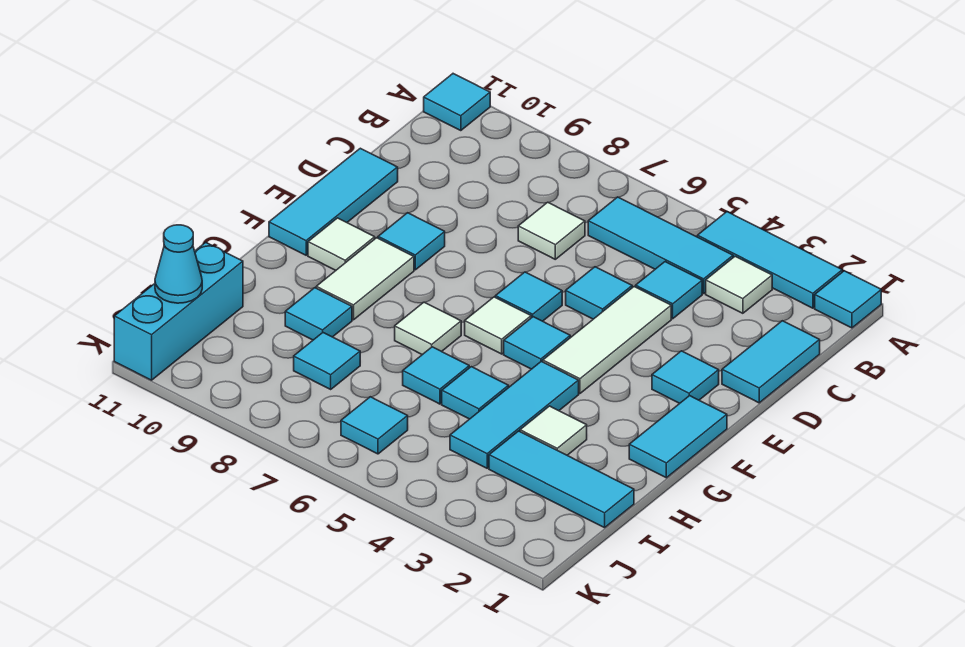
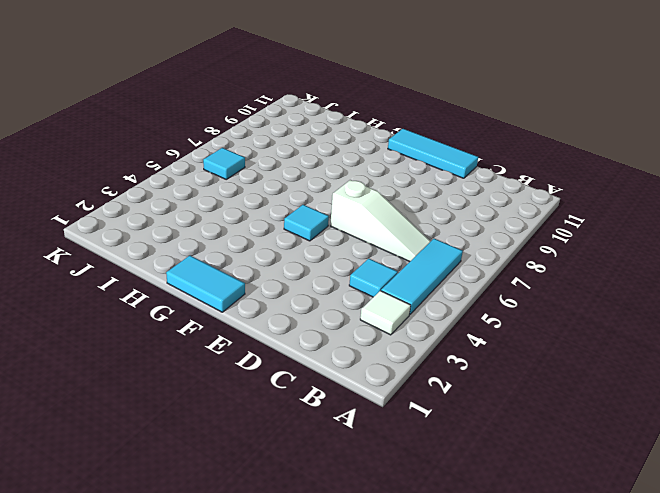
white slope C6:E6 level 1 top E -> cyan tile E6 level 1
none -> cyan tile A1 level 1
none -> cyan tile A2:A4 level 1
none -> cyan tile A11 level 1
none -> cyan tile C1:D1 level 1

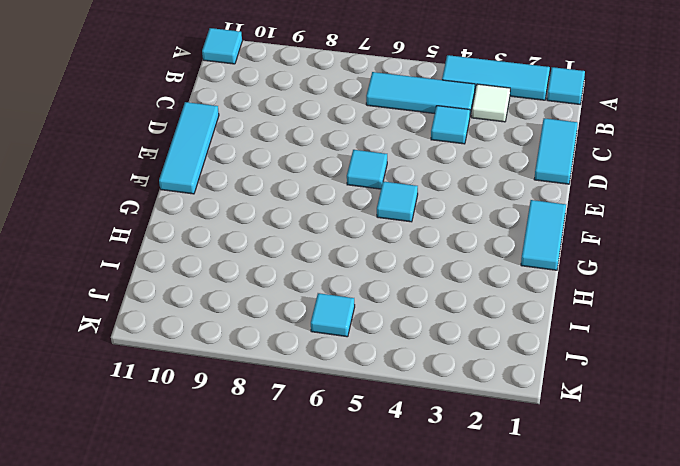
none -> white tile C7 level 1
none -> white tile D4:F4 level 1
none -> cyan tile D5 level 1
none -> cyan tile E2 level 1

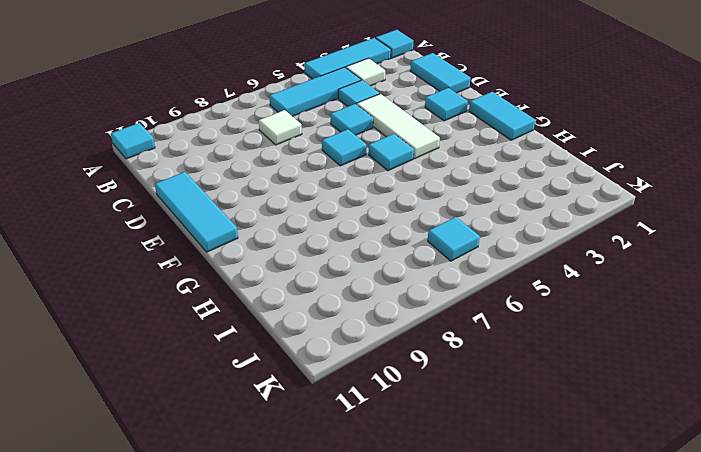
none -> cyan tile E9 level 1
none -> white tile F6 level 1
none -> white tile F9:G9 level 1
none -> white tile F10 level 1

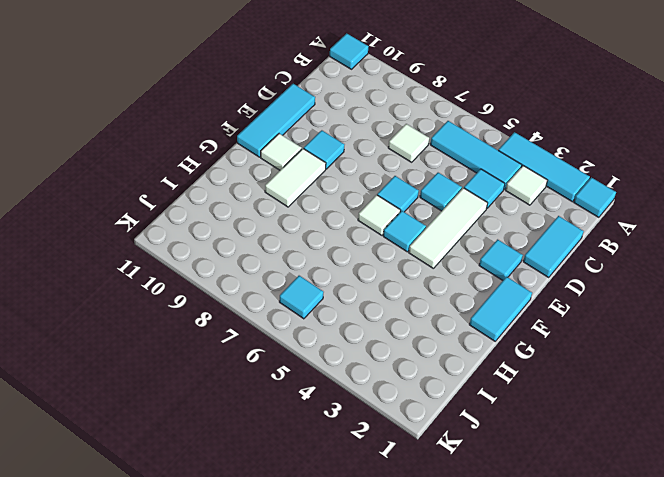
none -> cyan tile G4:I4 level 1
none -> white tile G7 level 1
none -> white tile H3 level 1
none -> cyan tile H5 level 1

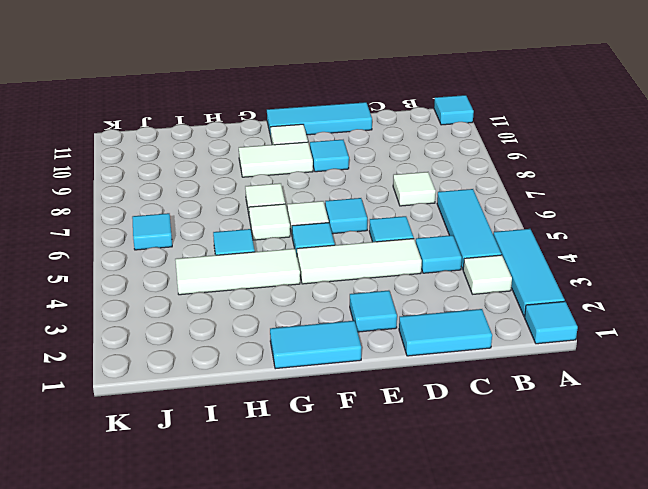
white tile G4:I4 level 1 -> cyan tile G4:I4 level 1
white tile G6 level 1 -> white tile H3 level 1
none -> cyan tile H6 level 1
none -> cyan tile H9 level 1
none -> cyan tile I1:I3 level 1
none -> cyan tile I8 level 1

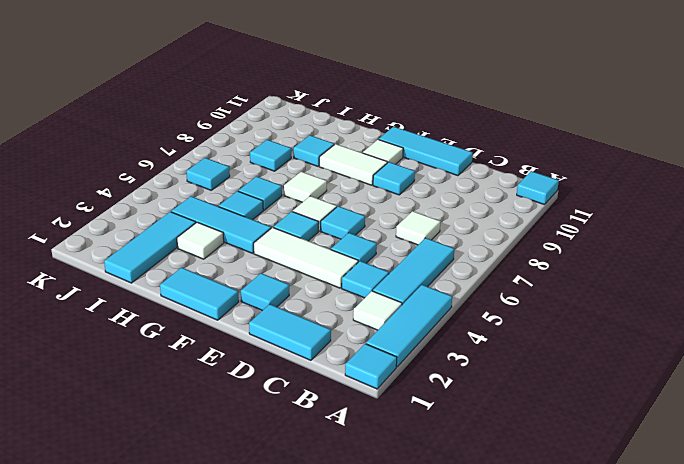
none -> cyan brick I11:K11 level 1
none -> cyan cone J11 level 2

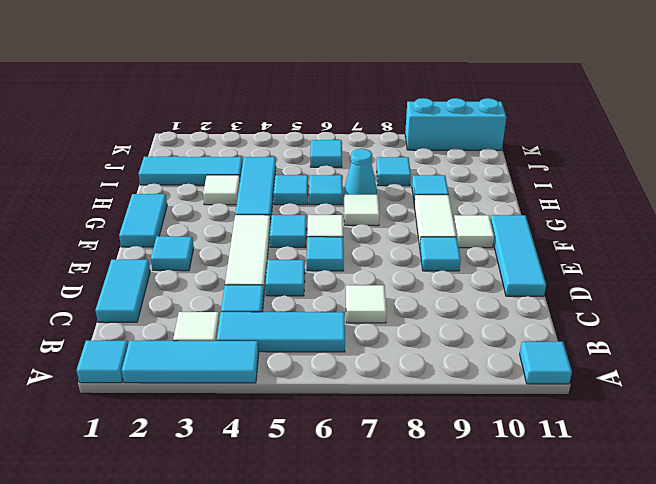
cyan cone H7 level 1 -> cyan cone J11 level 2
cyan brick K9:K11 level 1 -> cyan brick I11:K11 level 1

